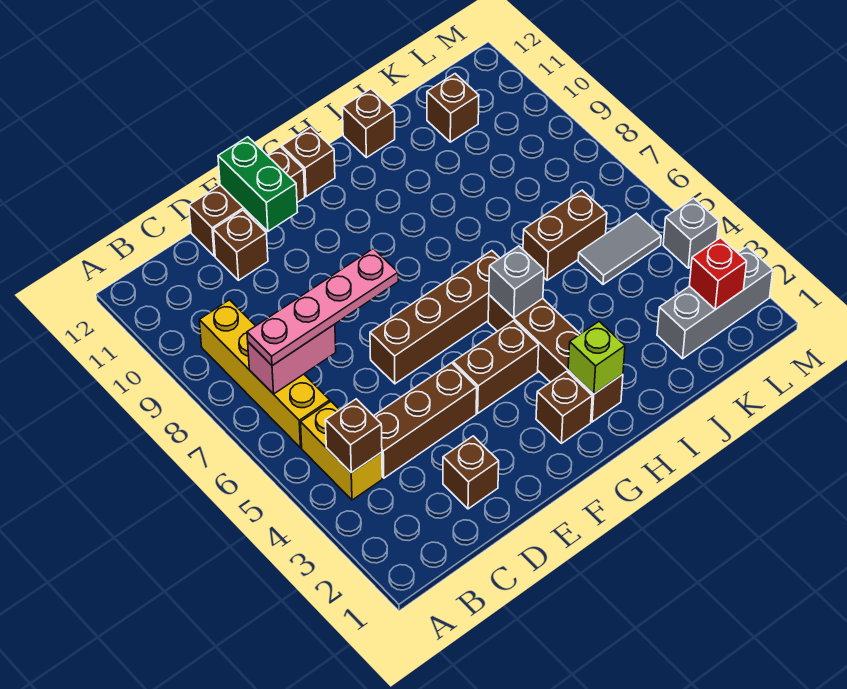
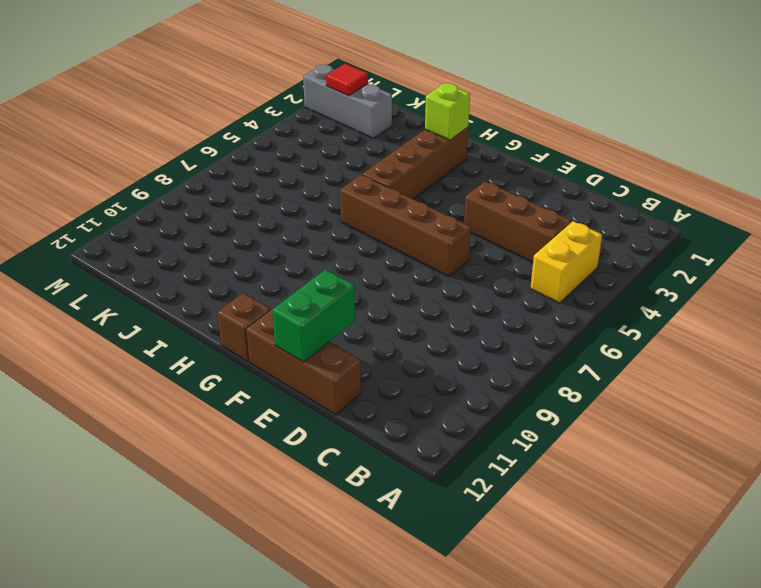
red tile L2 level 2 -> red brick L2 level 2
none -> yellow brick B6:B9 level 1
none -> brown brick D2 level 1
none -> brown brick D11 level 1

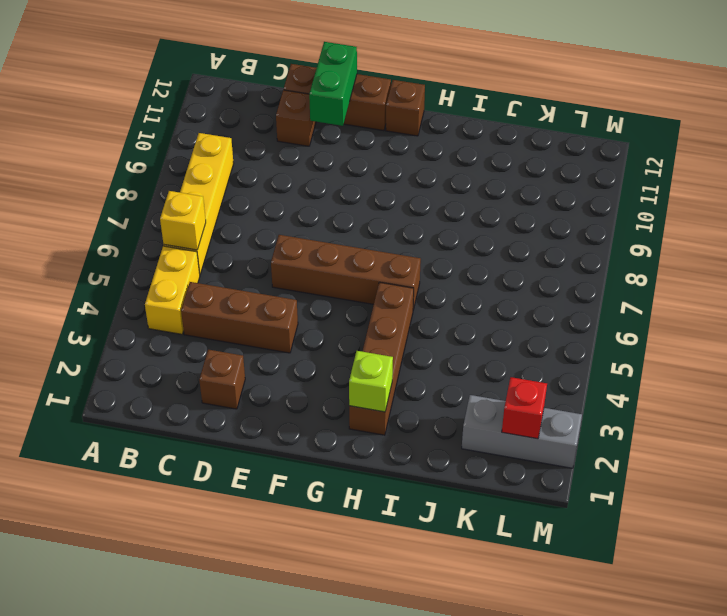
yellow brick B6 level 2 -> none
none -> brown brick F4:G4 level 1
none -> brown brick G2 level 1
none -> brown brick I12 level 1

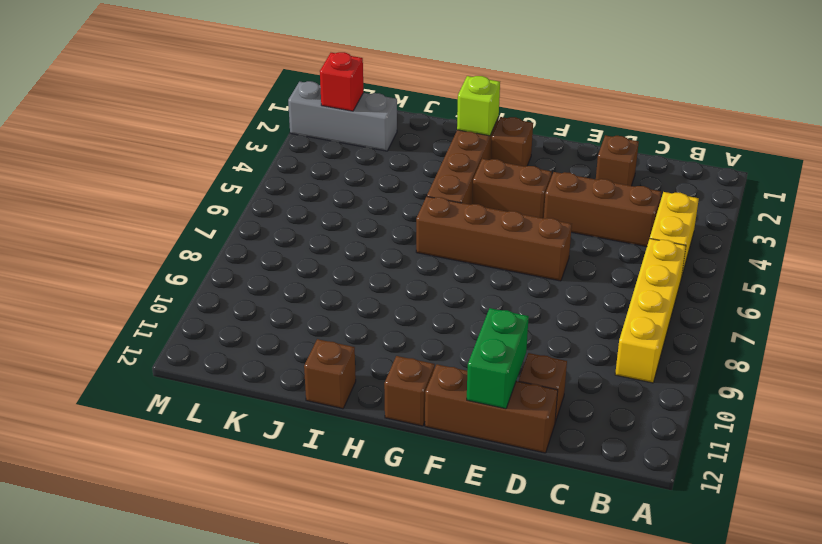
none -> brown brick J6:K6 level 1
none -> grey tile K5:L5 level 1
none -> brown brick K11 level 1

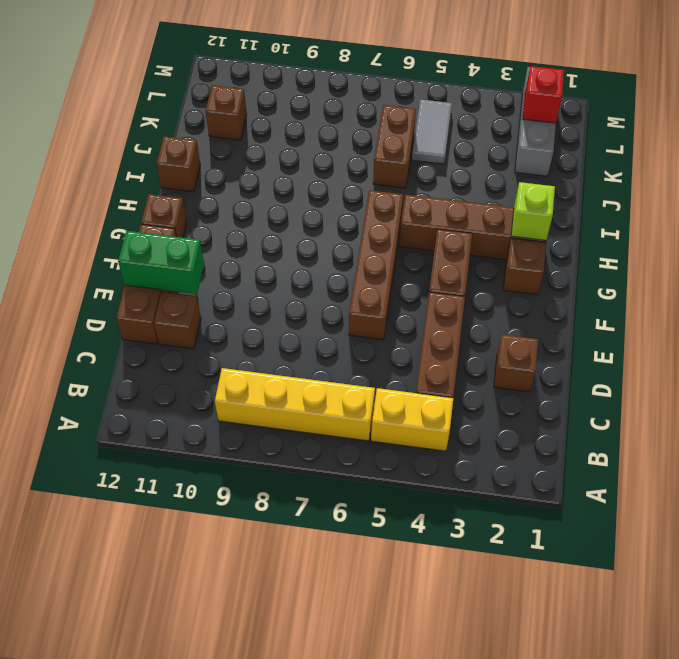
none -> grey brick M4 level 1
none -> brown brick B4 level 2
none -> pink brick B7:C7 level 2

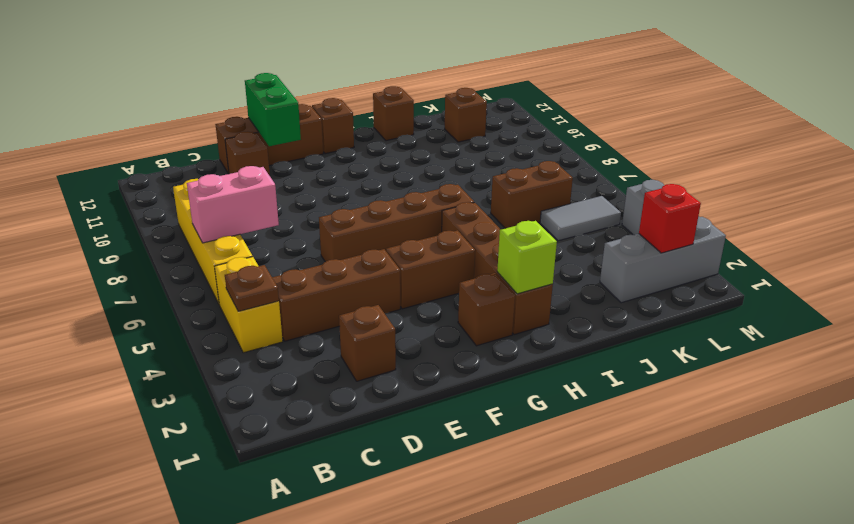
brown plate B4 level 2 -> brown brick B4 level 2
none -> grey brick H5 level 2
none -> pink plate B7:E7 level 3

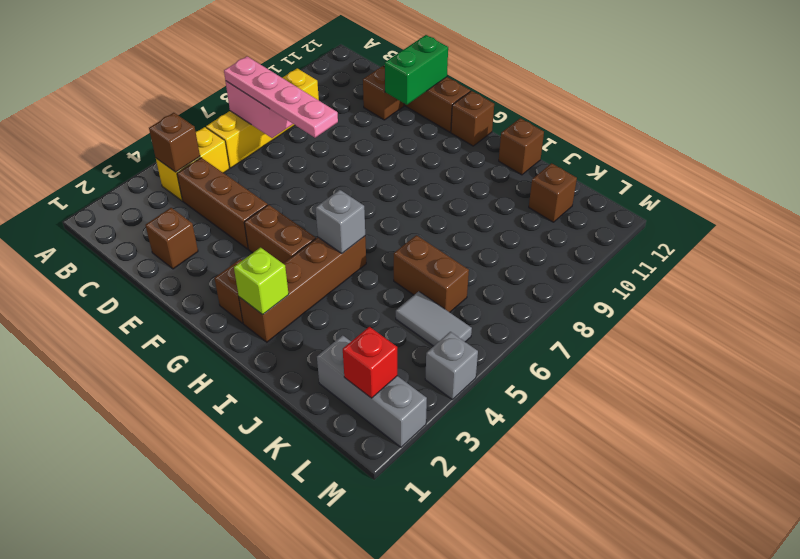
none -> brown brick E6:H6 level 1

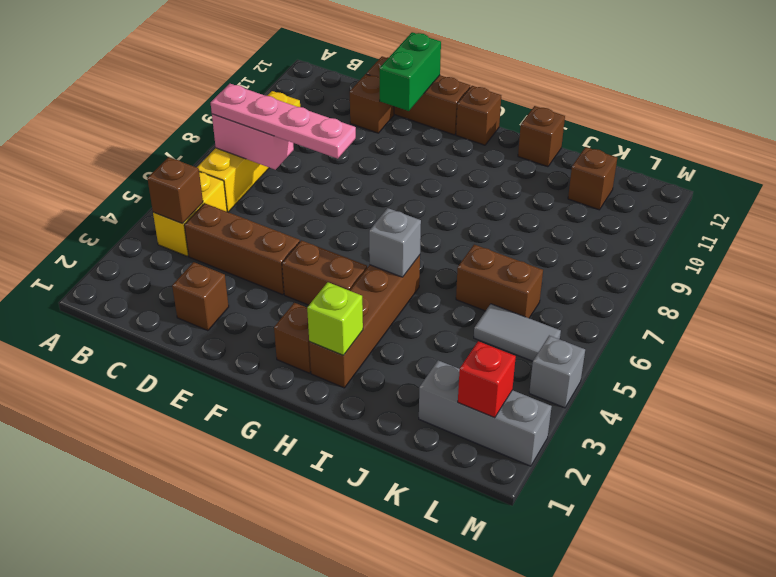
none -> brown brick E6:H6 level 1

